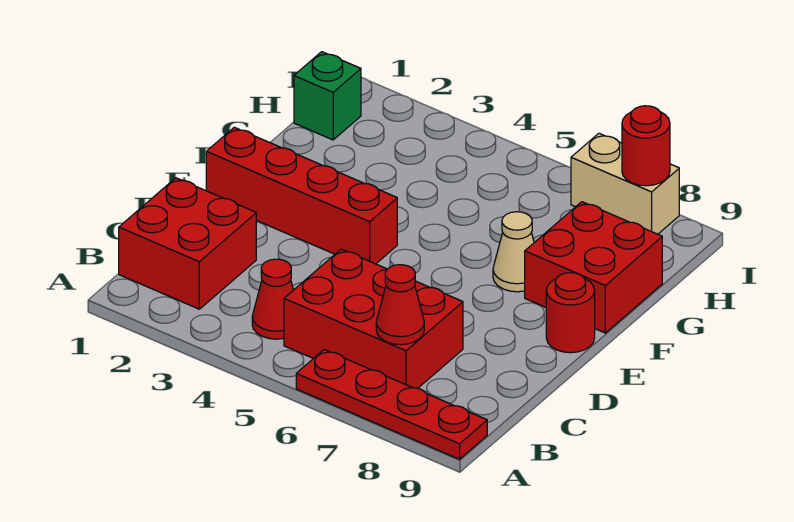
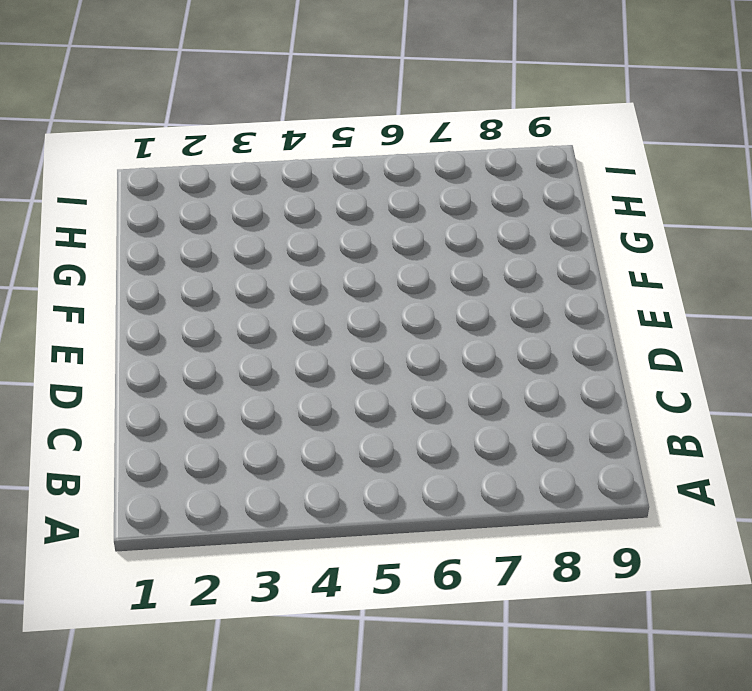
none -> red plate A6:A9 level 1
none -> red brick B1:C2 level 1
none -> red cone B4 level 1

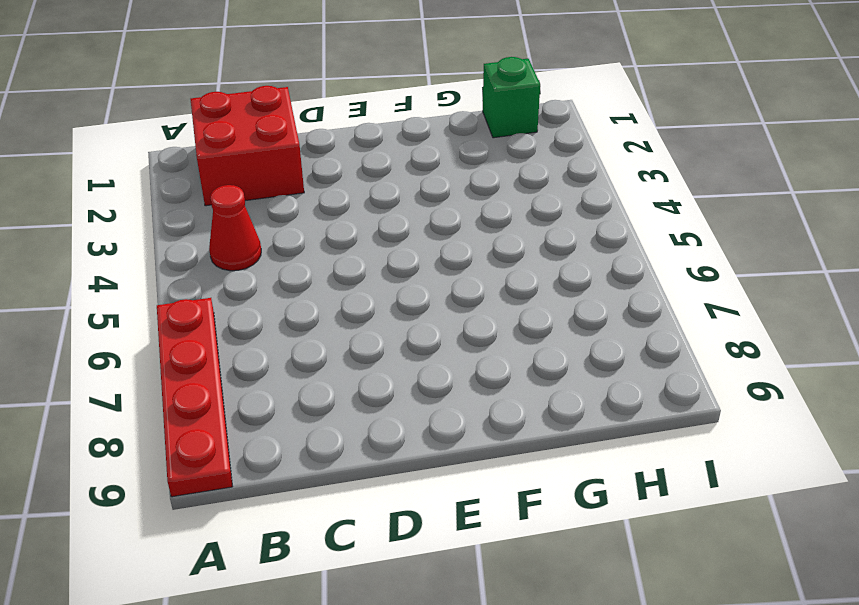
none -> red brick B5:C7 level 1
none -> red brick E1:E4 level 1
none -> red round brick E9 level 1

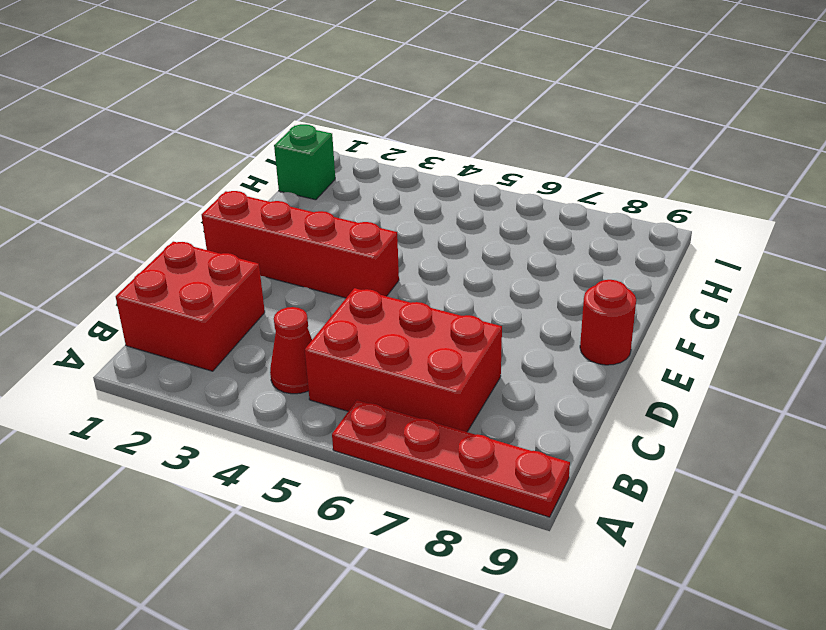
none -> tan cone F7 level 1
none -> red brick F8:G9 level 1
none -> tan brick I7:I8 level 1

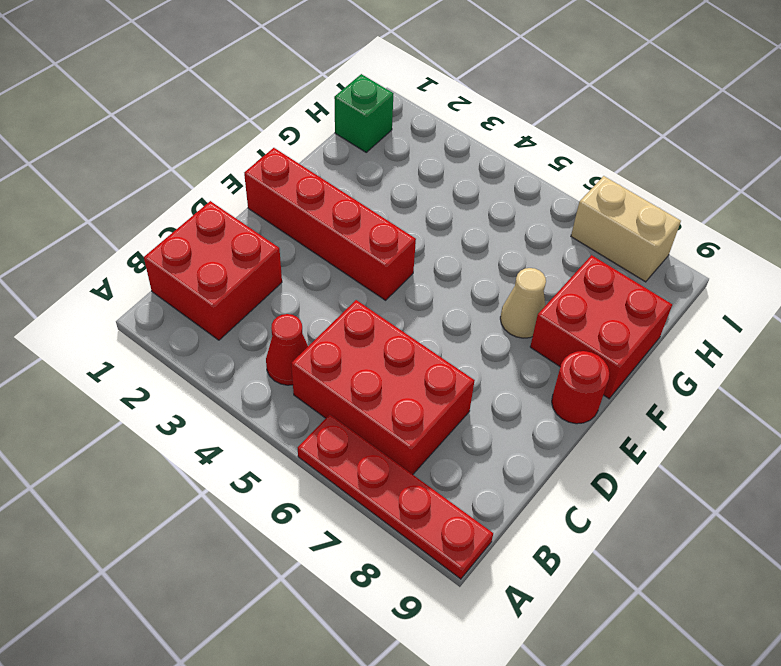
none -> red cone B7 level 2
none -> red round brick I8 level 2

